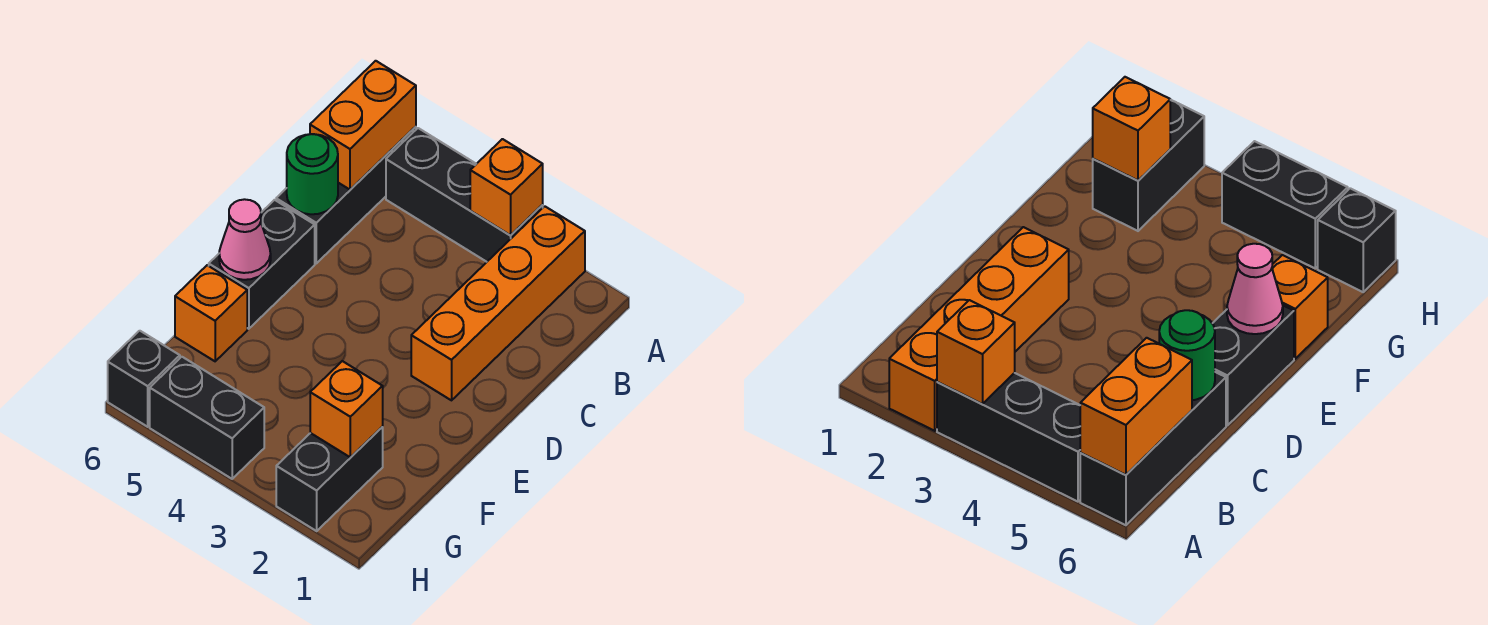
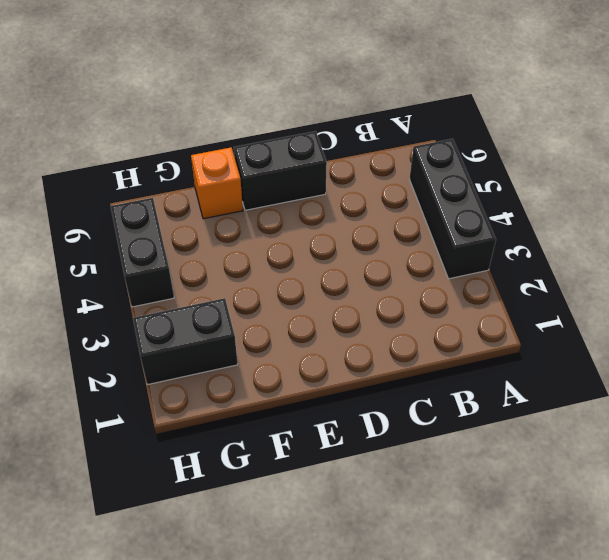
none -> orange brick A2:D2 level 1
none -> black brick A6:C6 level 1
none -> black brick H6 level 1

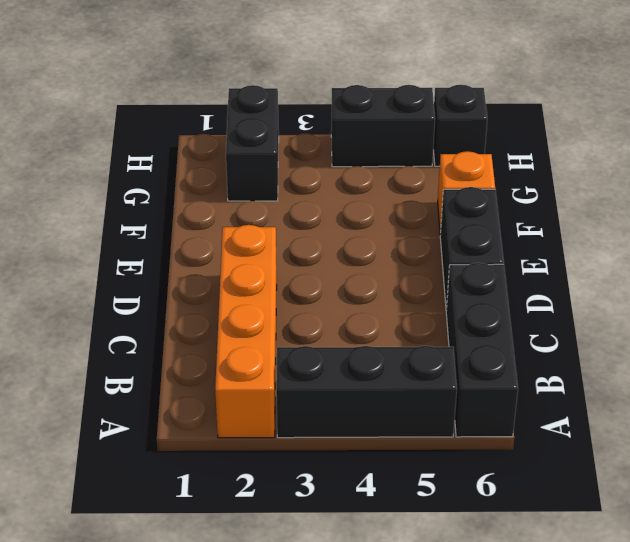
none -> orange brick A3 level 2
none -> orange brick A6:B6 level 2
none -> green round brick C6 level 2

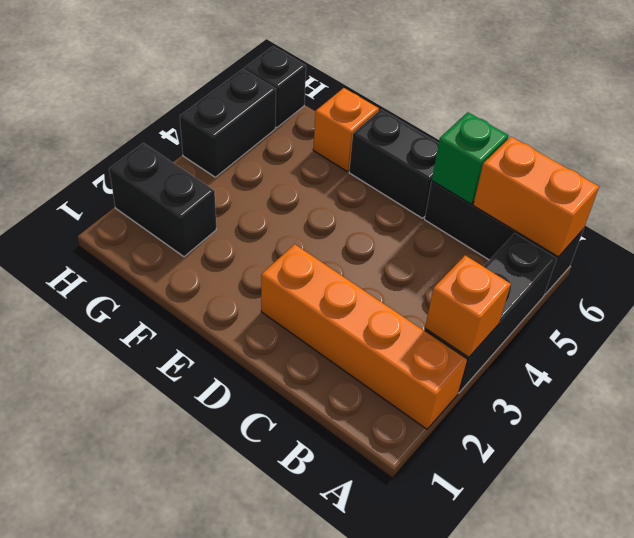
green brick C6 level 2 -> green round brick C6 level 2
none -> pink cone E6 level 2
none -> orange brick G2 level 2

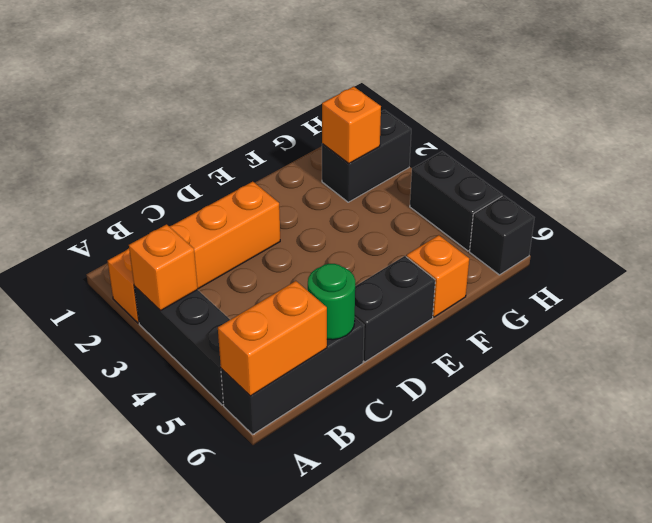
none -> pink cone E6 level 2

